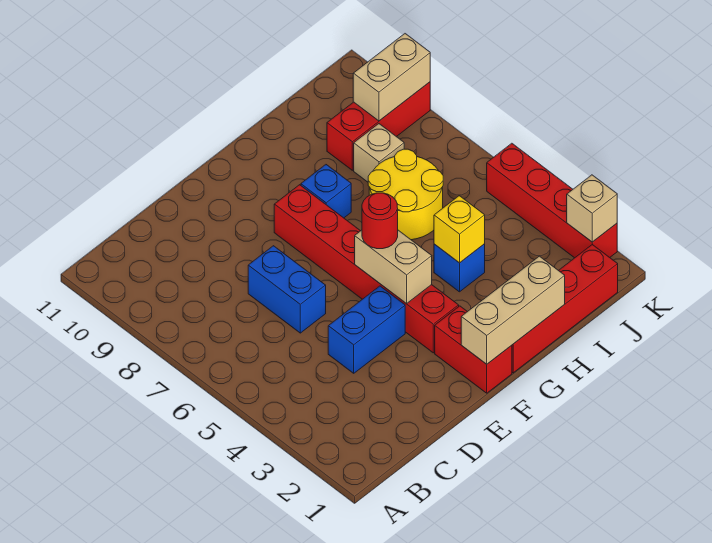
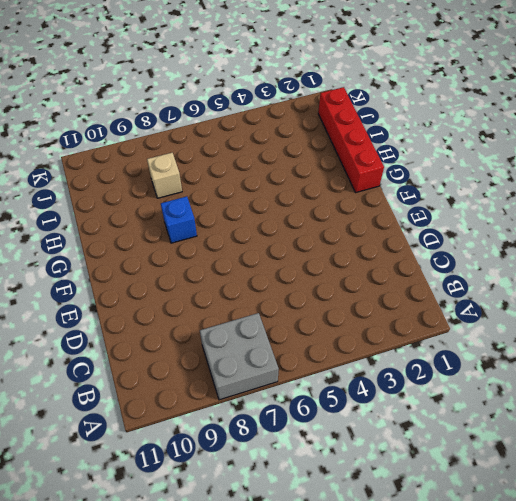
grey brick A7:B8 level 1 -> none
none -> blue brick D4:E4 level 1
none -> blue brick D6:D7 level 1
none -> red brick F1:F2 level 1

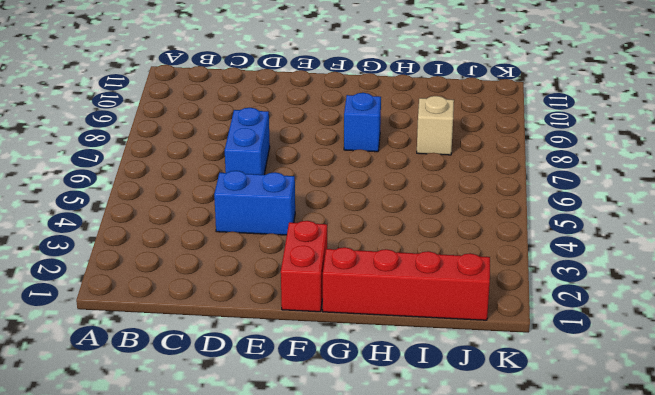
none -> red brick F3:F8 level 1
none -> blue brick H4 level 1
none -> yellow round brick H6:I7 level 1

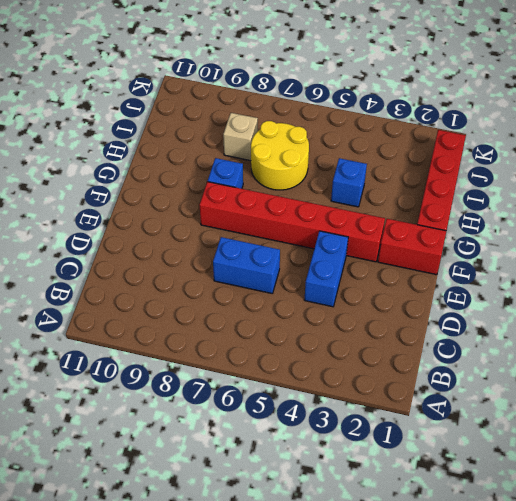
none -> red brick I9:K9 level 1
none -> red brick K2:K5 level 1
none -> tan brick F1:H1 level 2

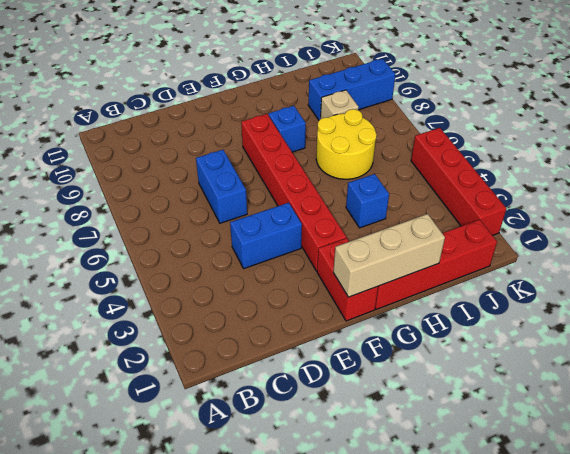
blue brick I9:K9 level 1 -> red brick I9:K9 level 1
none -> tan brick F4:F5 level 2
none -> yellow brick H4 level 2
none -> tan brick J9:K9 level 2

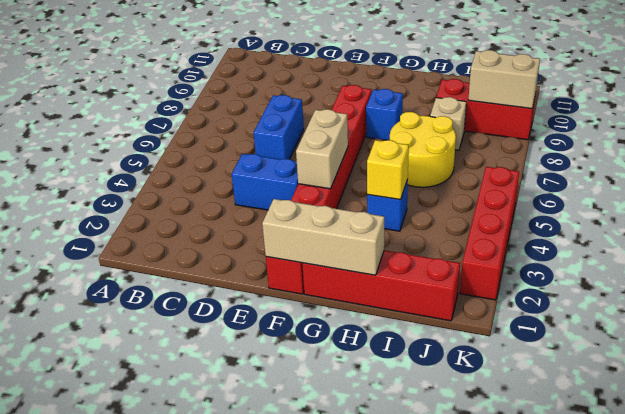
none -> tan brick K2 level 2
none -> red round brick F5 level 3

